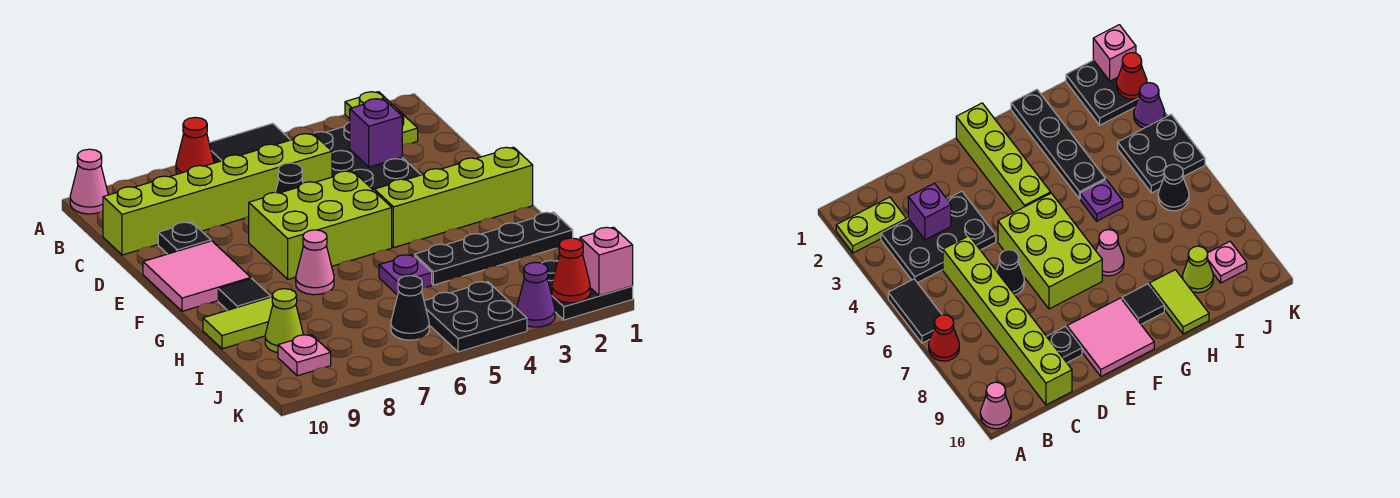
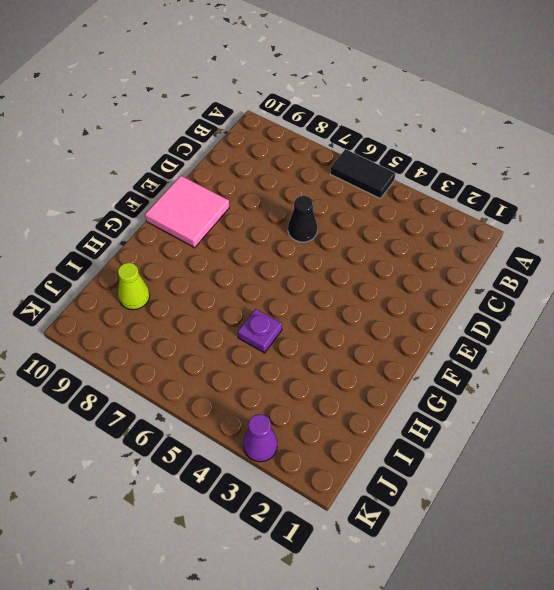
none -> lime plate A2:B2 level 1
none -> red cone A7 level 1
none -> pink cone A10 level 1

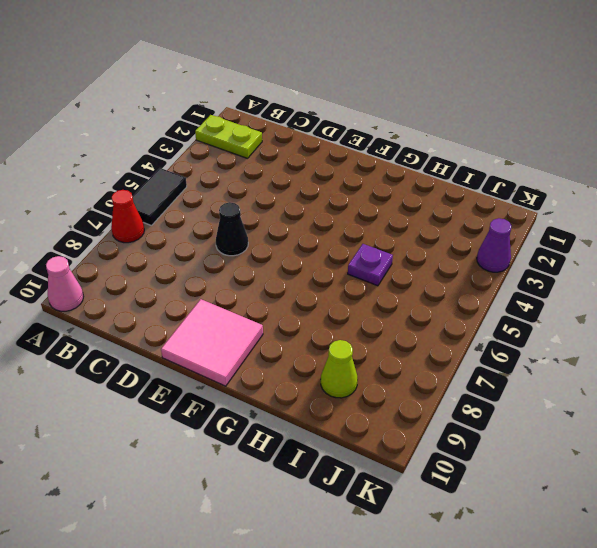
none -> black plate B3:D4 level 1
none -> lime brick C5:C10 level 1
none -> black plate D9 level 1

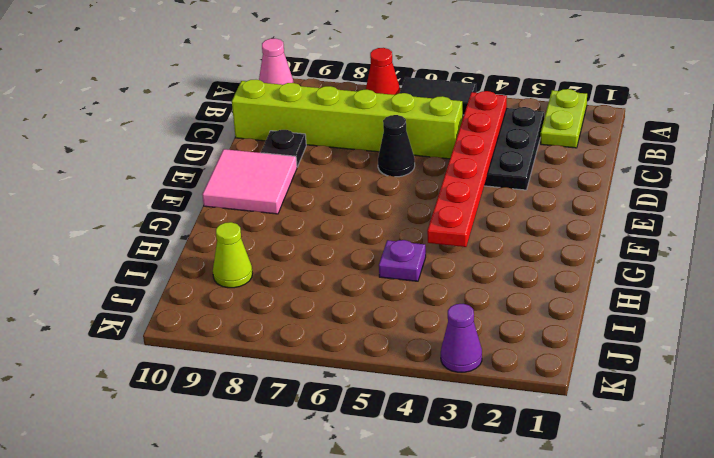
red plate B4:G4 level 2 -> none
none -> lime brick E5:F7 level 1
none -> lime brick F1:F4 level 1
none -> pink cone G7 level 1

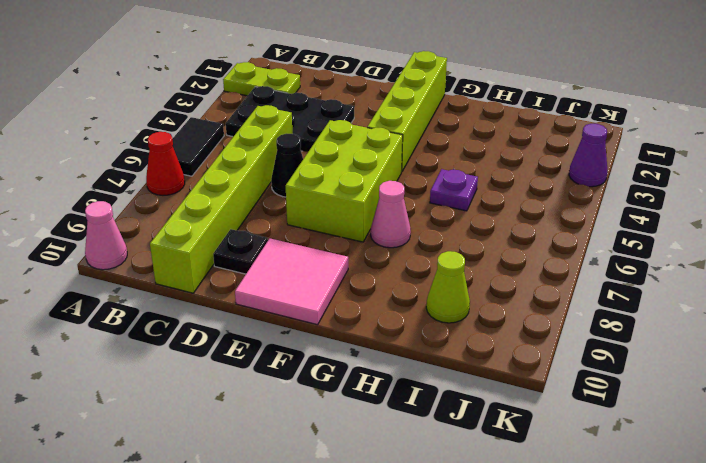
none -> black tile G9 level 1
none -> black plate H1:H4 level 1
none -> lime tile H9:H10 level 1

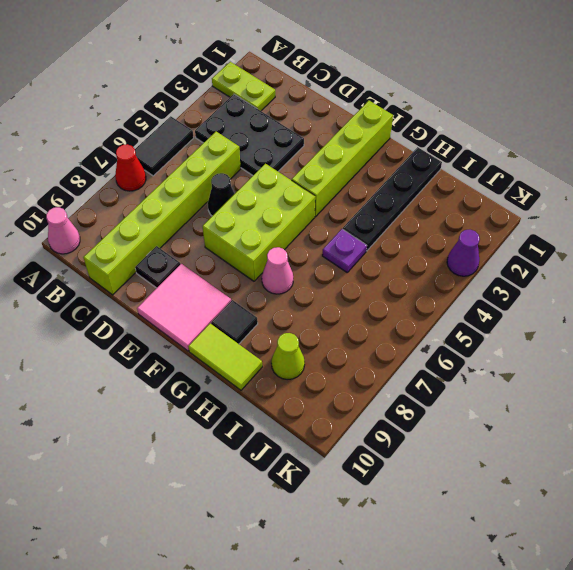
lime tile G10:H10 level 1 -> lime tile H9:H10 level 1
none -> black plate J1:K2 level 1
none -> black plate J4:K5 level 1
none -> black cone J6 level 1

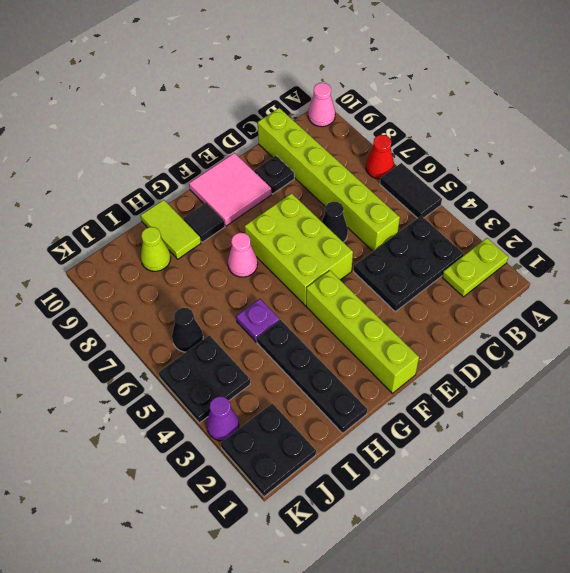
none -> pink plate J9 level 1
none -> purple brick C3 level 2
none -> pink brick K1 level 2

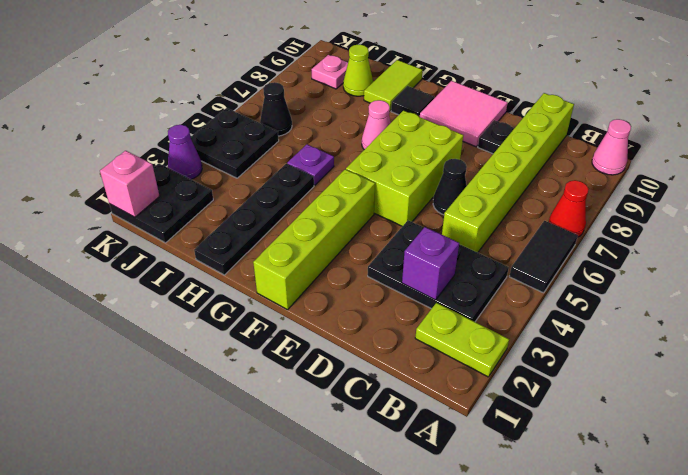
none -> red cone K2 level 2

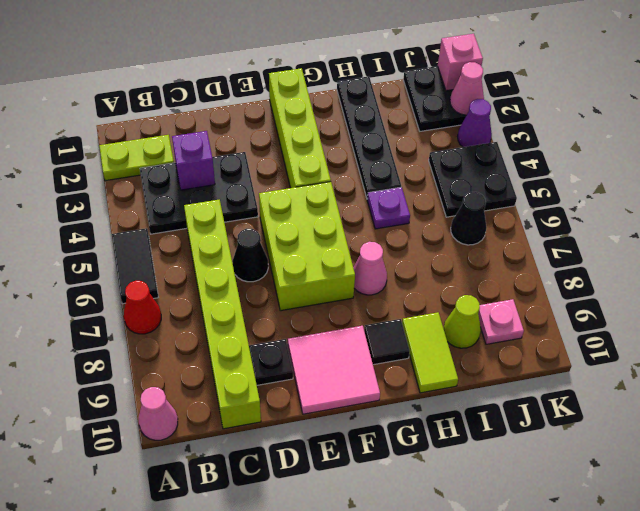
pink cone K2 level 2 -> red cone K2 level 2

